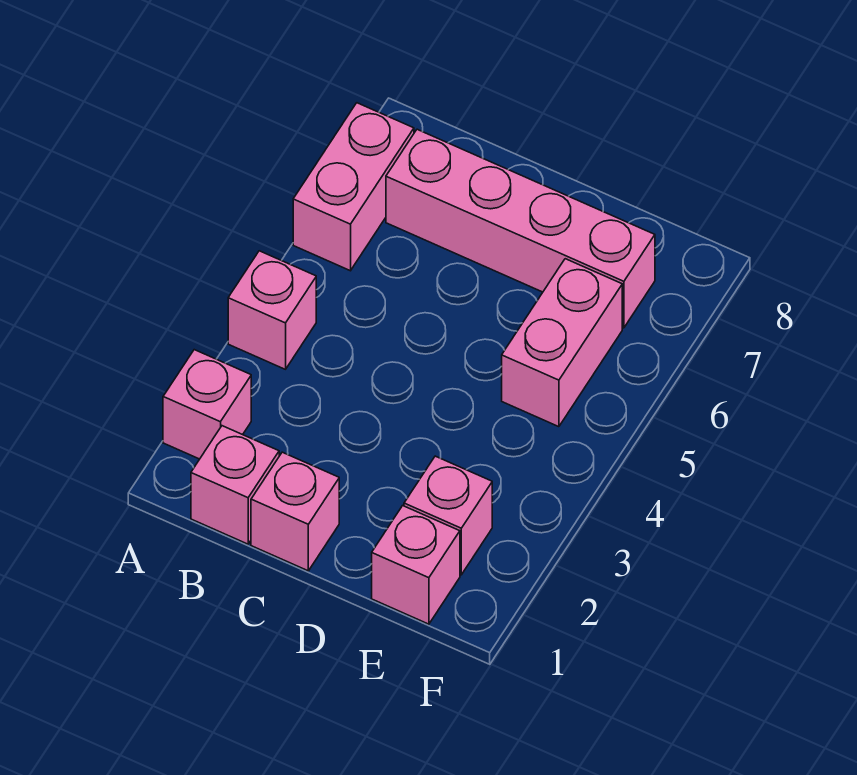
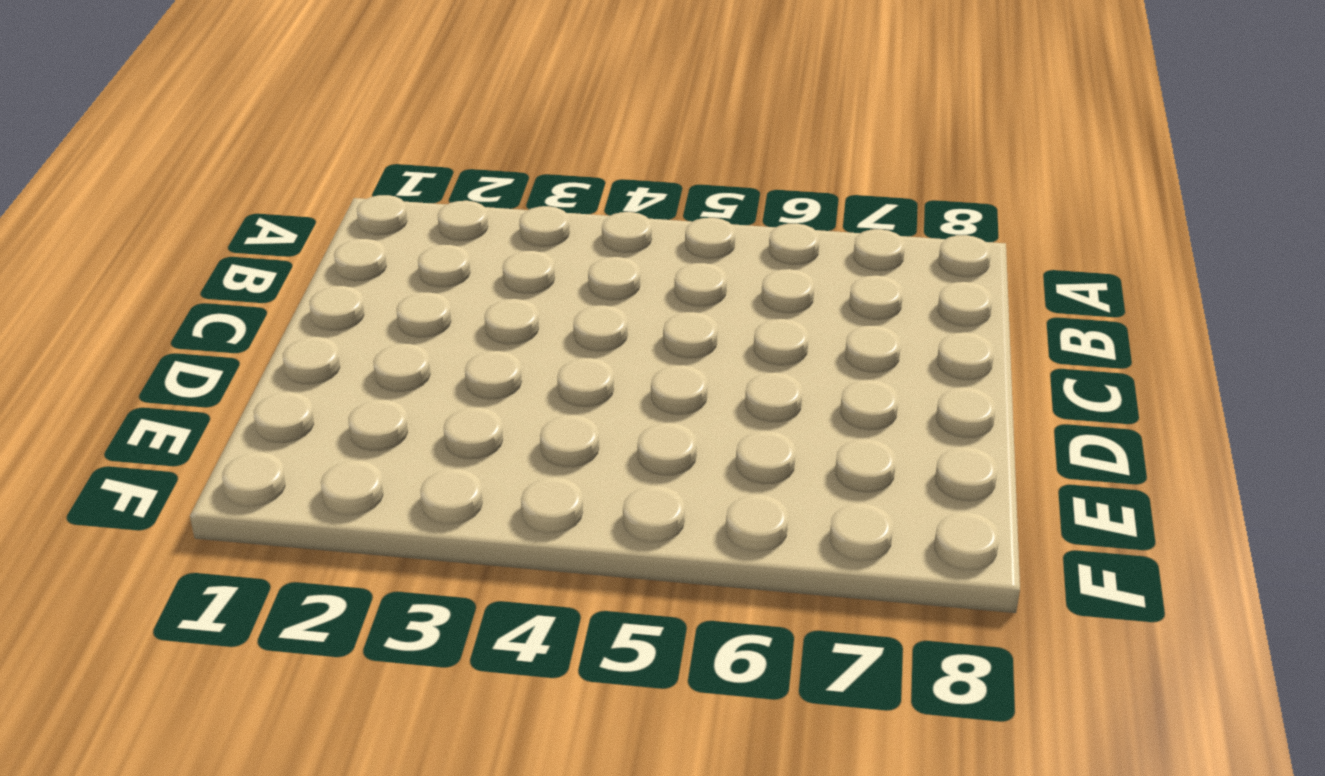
none -> pink brick A2 level 1
none -> pink brick A4 level 1

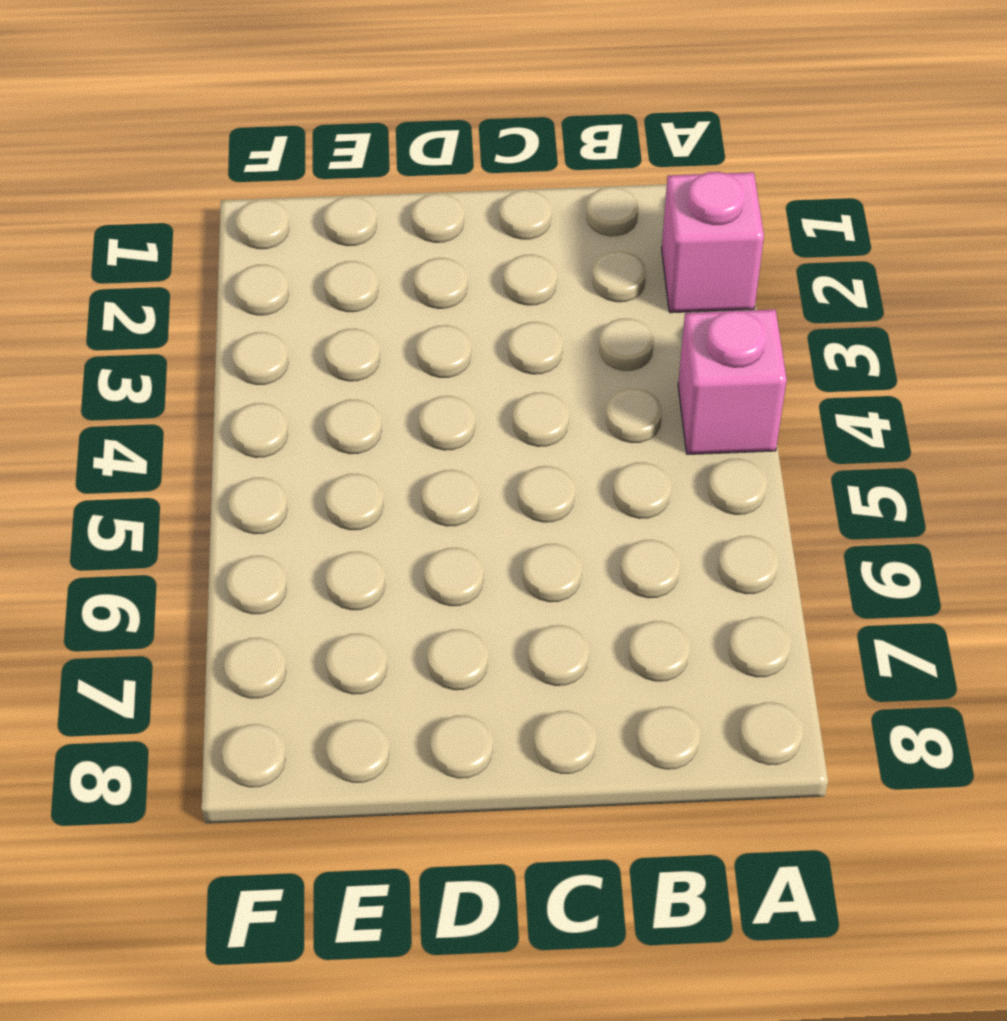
none -> pink brick A6:A7 level 1
none -> pink brick B1 level 1

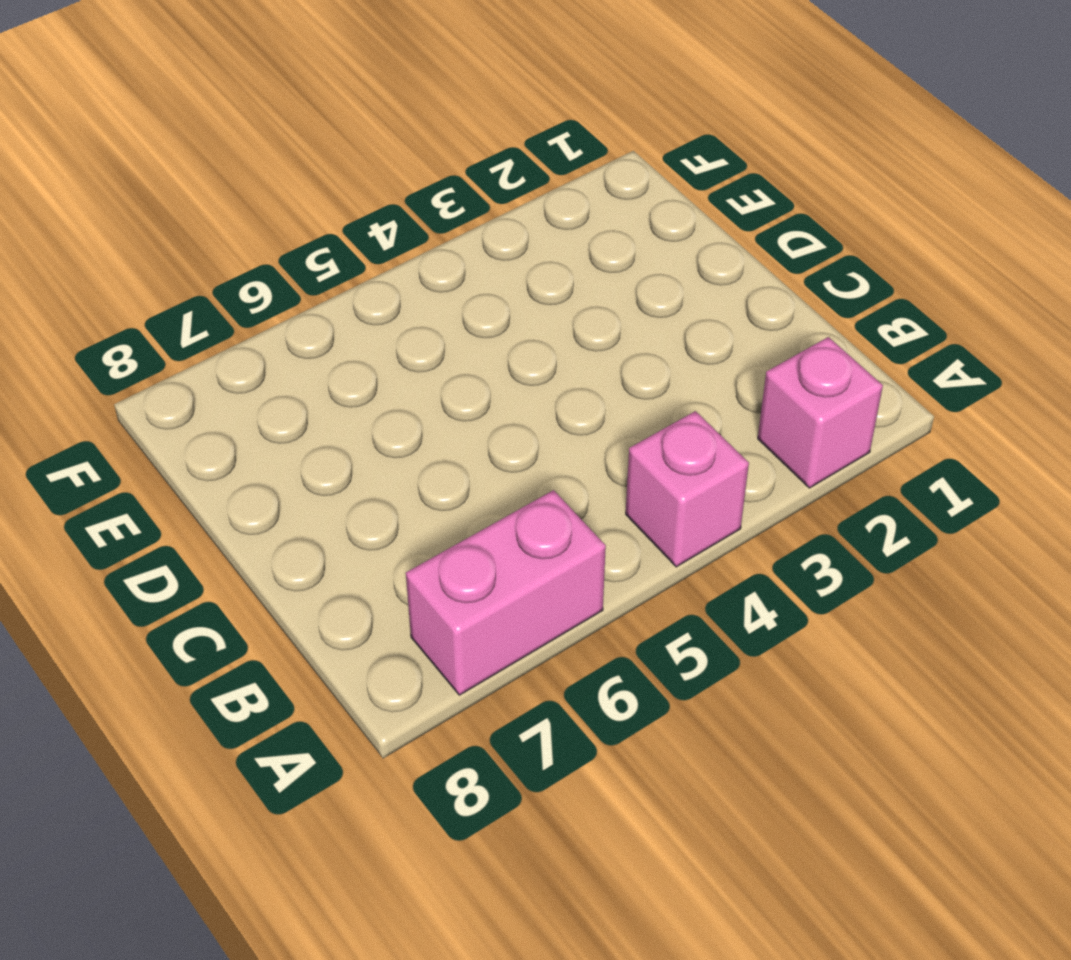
none -> pink brick B1 level 1
none -> pink brick B7:E7 level 1

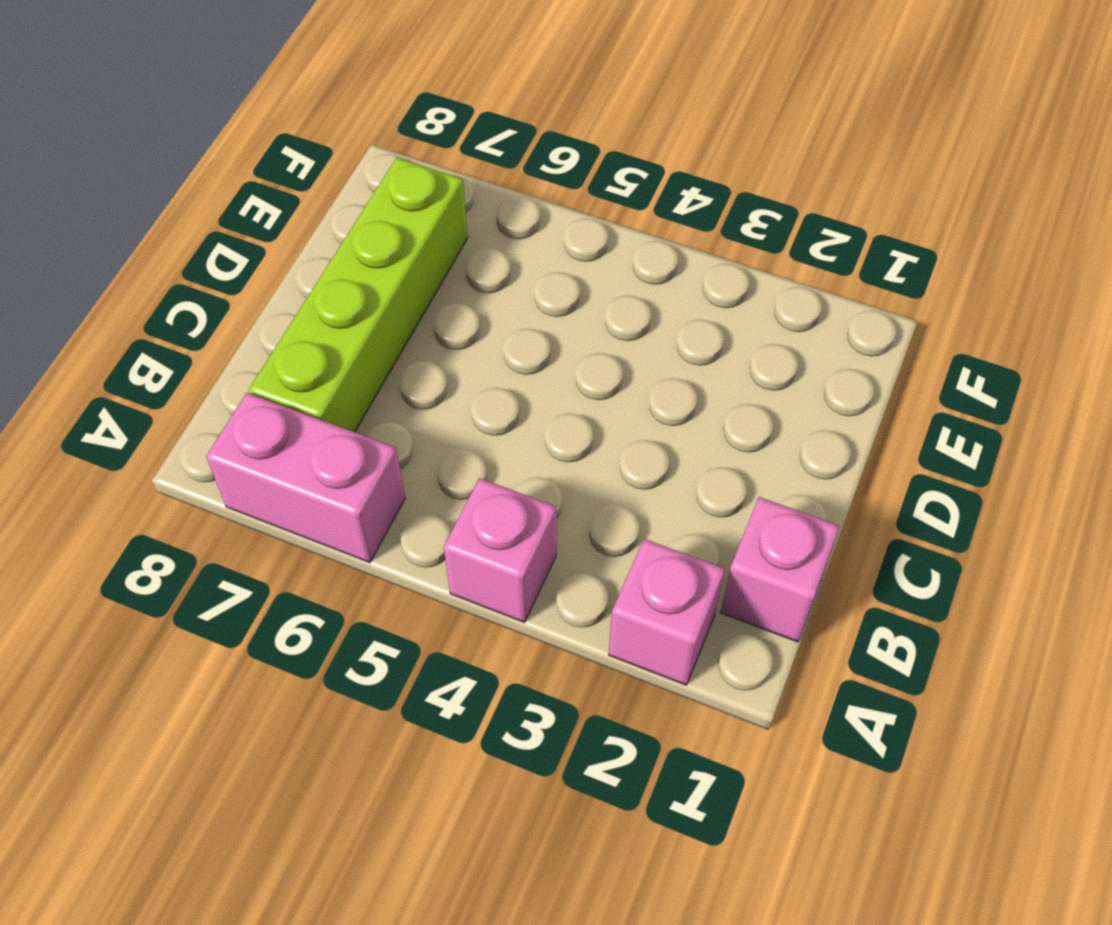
lime brick B7:E7 level 1 -> pink brick B7:E7 level 1
none -> pink brick C1 level 1
none -> pink brick E1 level 1

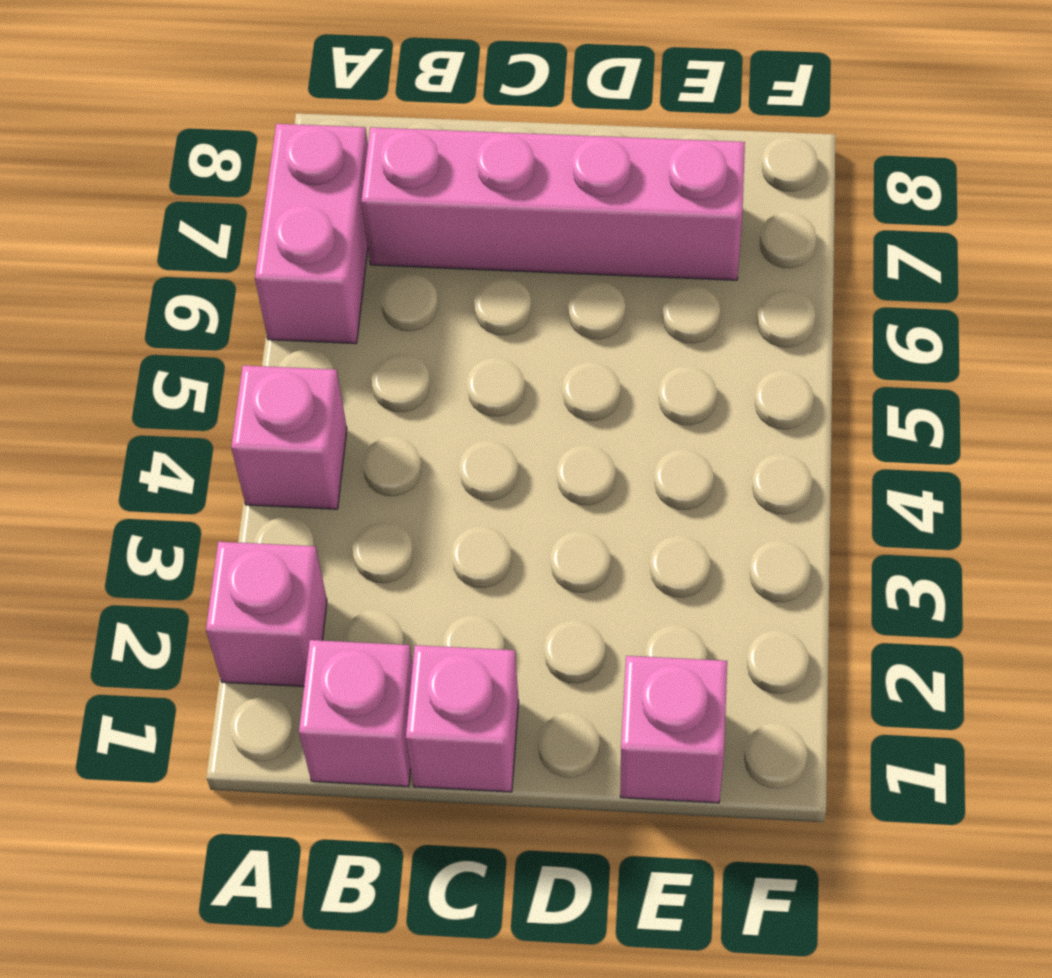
none -> pink brick E2 level 1
none -> pink brick E5:E6 level 1

